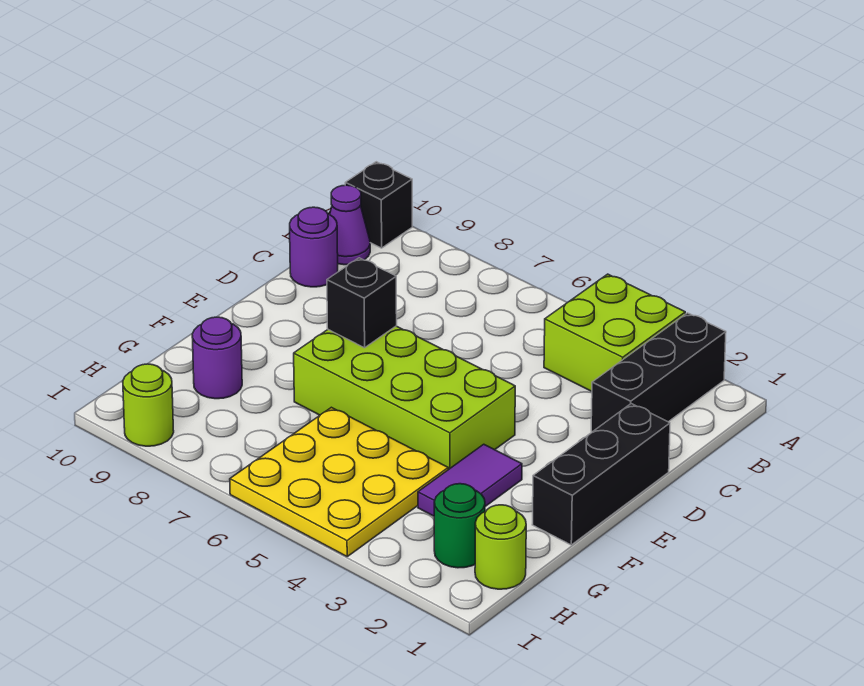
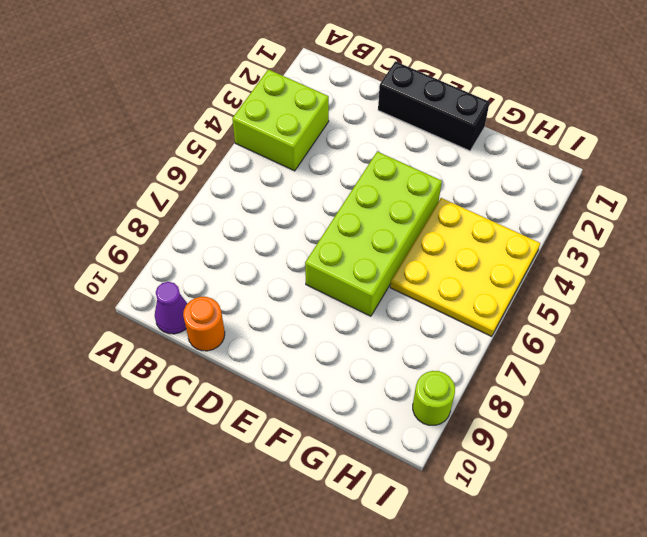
orange round brick C10 level 1 -> purple round brick C10 level 1
none -> black brick A2:C2 level 1
none -> black brick A10 level 1
none -> purple tile F3:G3 level 1

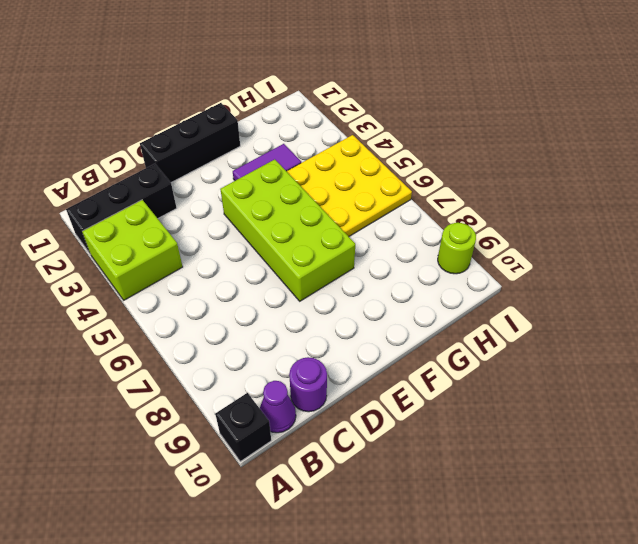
none -> purple round brick G9 level 1
none -> lime round brick H1 level 1
none -> green round brick H2 level 1

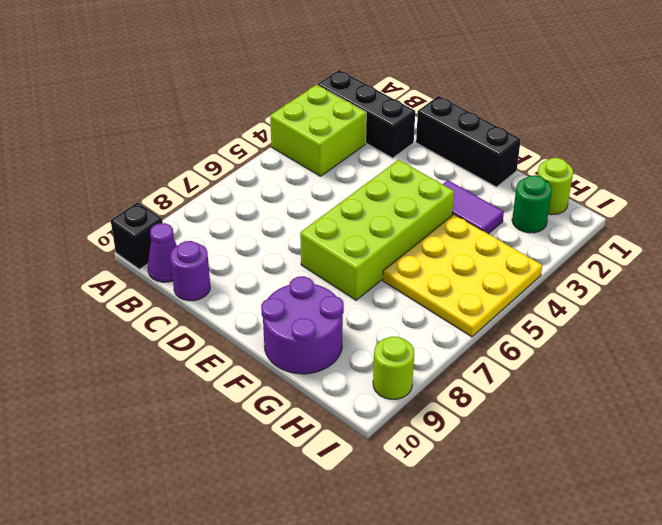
purple round brick F9:G10 level 1 -> purple round brick G9 level 1
none -> black brick E7 level 2

